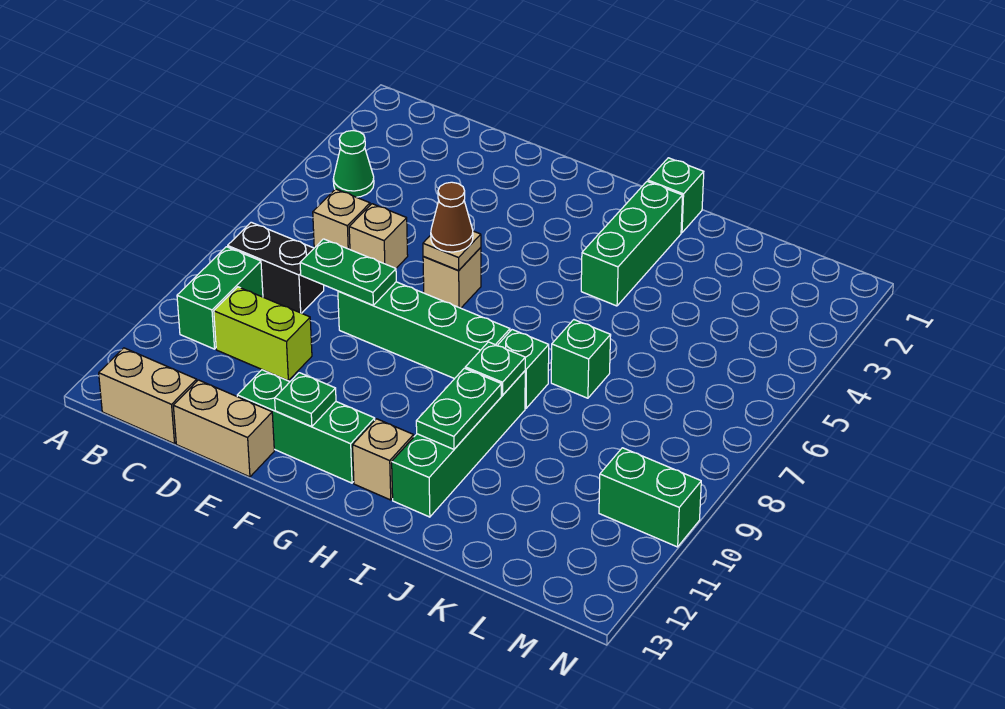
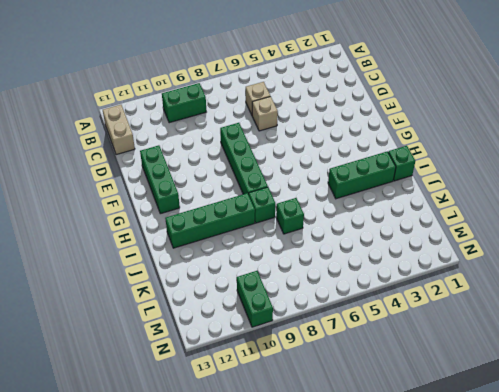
none -> green cone B4 level 1
none -> black brick B8:C8 level 1
none -> lime brick C10:D10 level 1

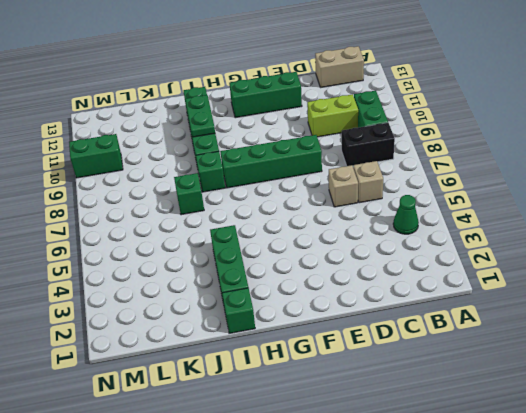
none -> tan brick D13:E13 level 1
none -> tan brick F6 level 1
none -> tan brick H12 level 1

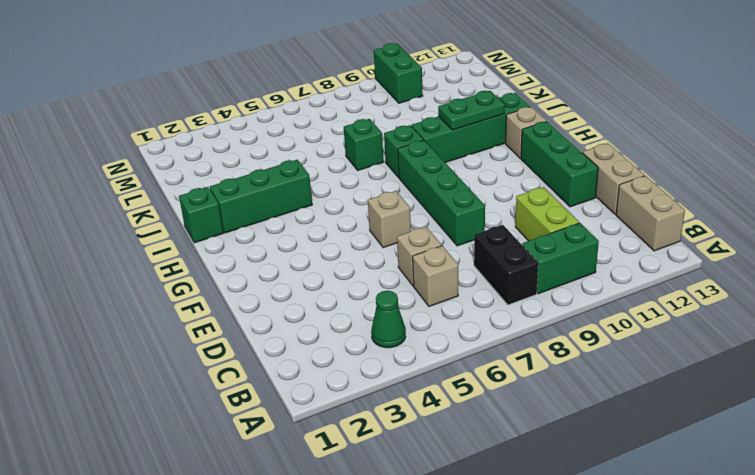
none -> green plate D8:E8 level 2
none -> tan plate F6 level 2
none -> green plate F12 level 2

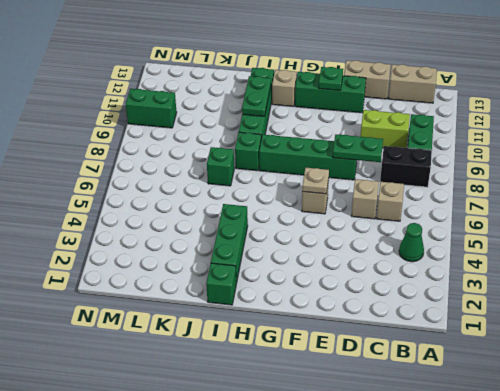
none -> green plate I9 level 2
none -> brown cone F6 level 3

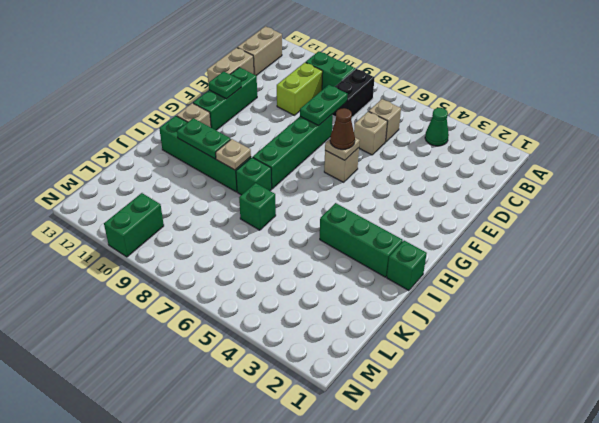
tan plate I9 level 2 -> green plate I9 level 2

